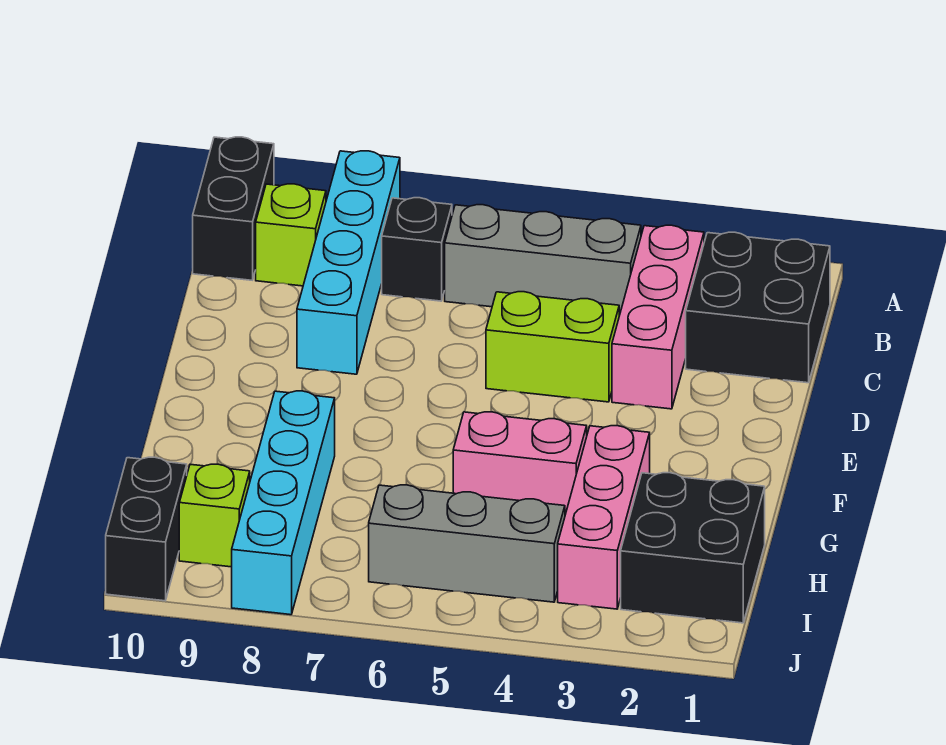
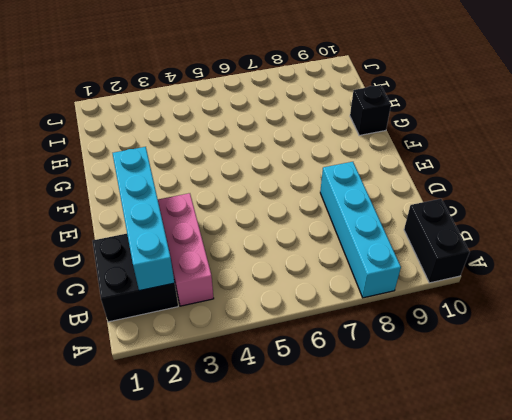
cyan brick B2:E2 level 2 -> cyan brick G8:J8 level 1
black brick G10 level 1 -> black brick B7 level 1
none -> grey brick B4:B6 level 1
none -> lime brick B9 level 1
none -> lime brick D4:D5 level 1

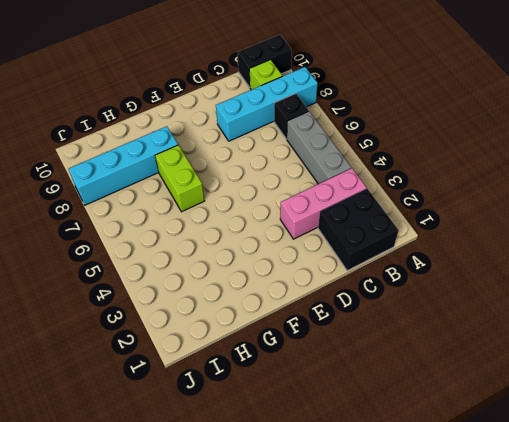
lime brick G6:G7 level 1 -> lime brick D4:D5 level 1
none -> pink brick G3:I3 level 1
none -> pink brick G4:G5 level 1
none -> black brick H1:I2 level 1

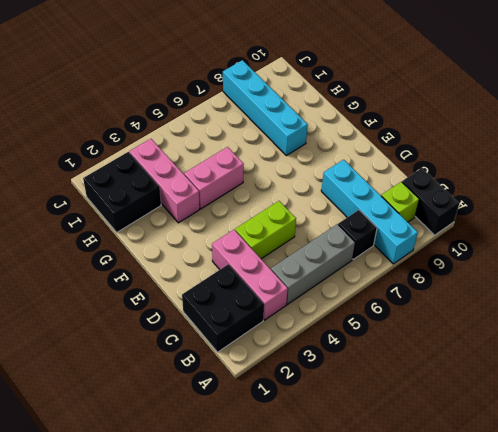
none -> grey brick I4:I6 level 1
none -> lime brick I9 level 1
none -> black brick I10:J10 level 1

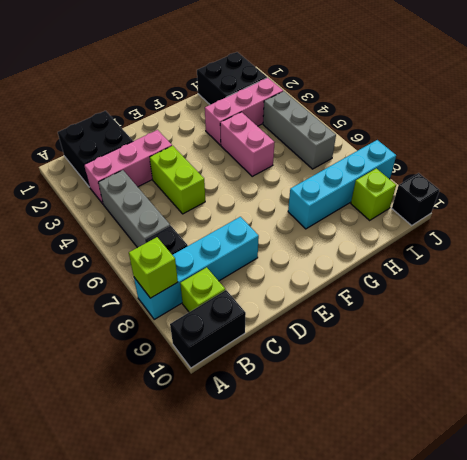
lime brick A8 level 2 -> none
black brick J10 level 1 -> black brick I10:J10 level 1

